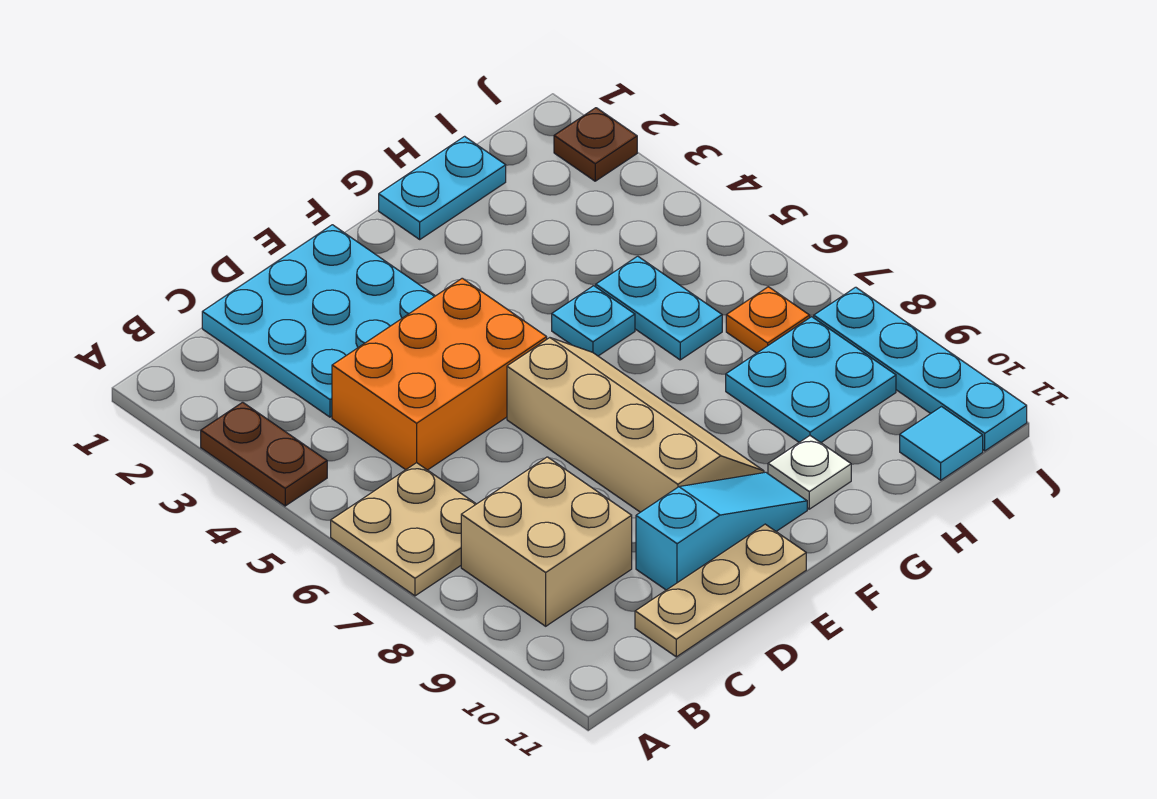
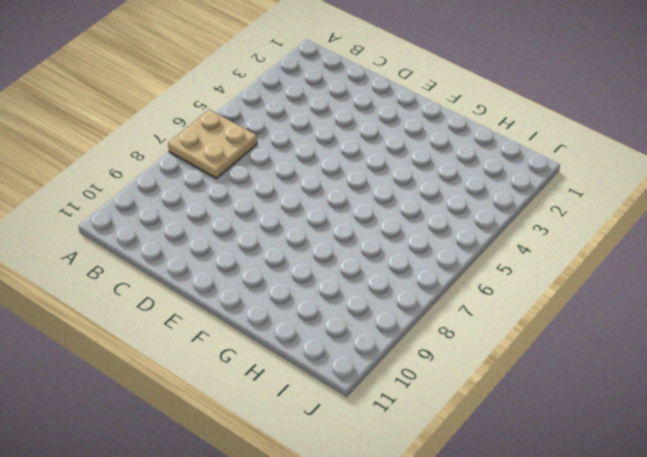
none -> brown plate A3:A4 level 1
none -> tan brick B8:C9 level 1
none -> cyan plate C1:E3 level 1

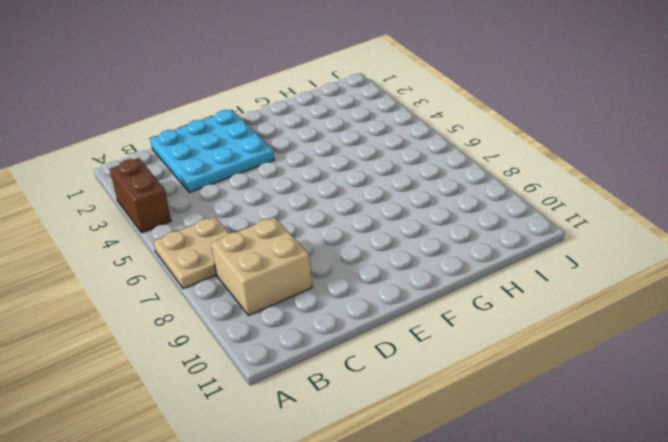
brown brick A3:A4 level 1 -> brown plate A3:A4 level 1
none -> orange brick C4:E5 level 1
none -> tan plate C11:E11 level 1
none -> cyan slope D10:F10 level 1 top D

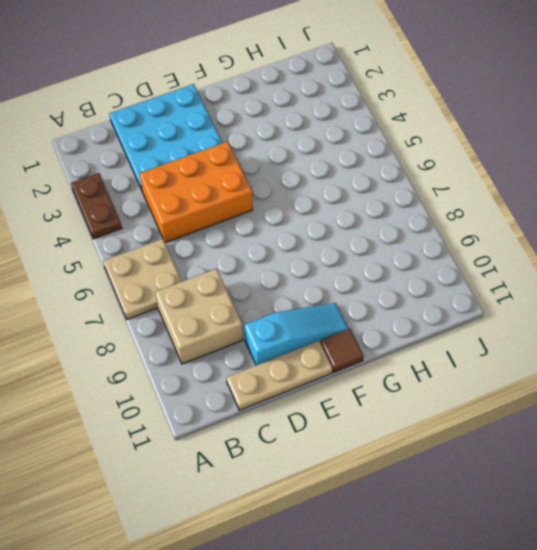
brown tile F11 level 1 -> none
none -> tan slope E6:F9 level 1 top E
none -> cyan plate G1:H1 level 1
none -> cyan plate G5 level 1

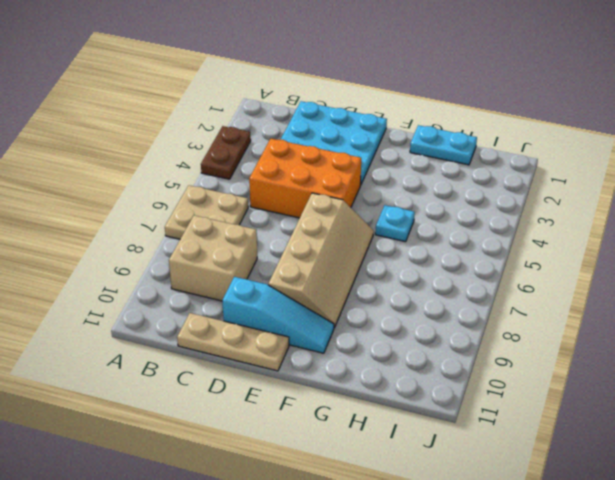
none -> white plate G10 level 1
none -> cyan plate H5:H6 level 1
none -> cyan plate H8:I9 level 1

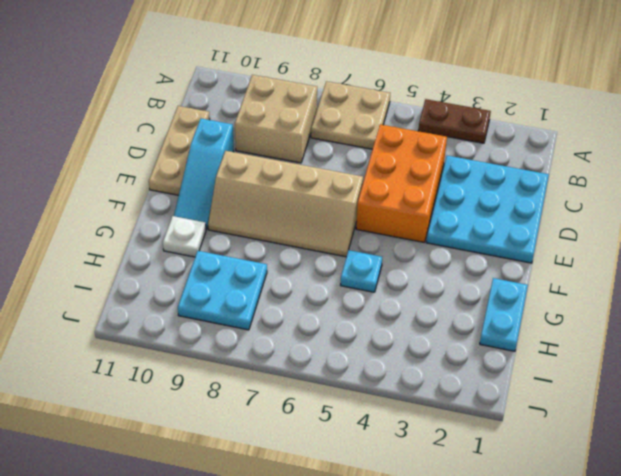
none -> cyan plate H5:H6 level 1
none -> orange plate I7 level 1
none -> cyan tile I11 level 1

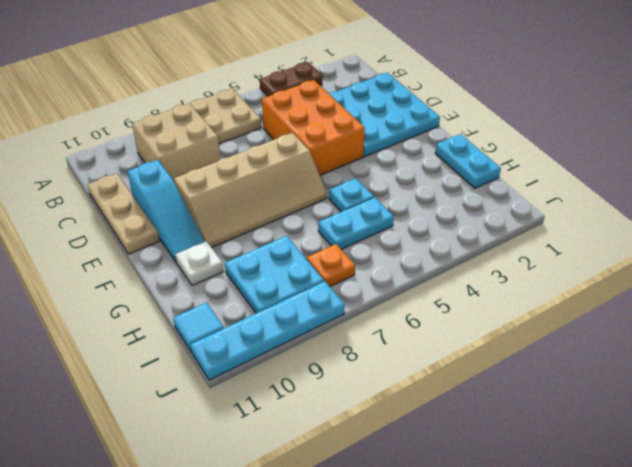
none -> brown plate J2 level 1

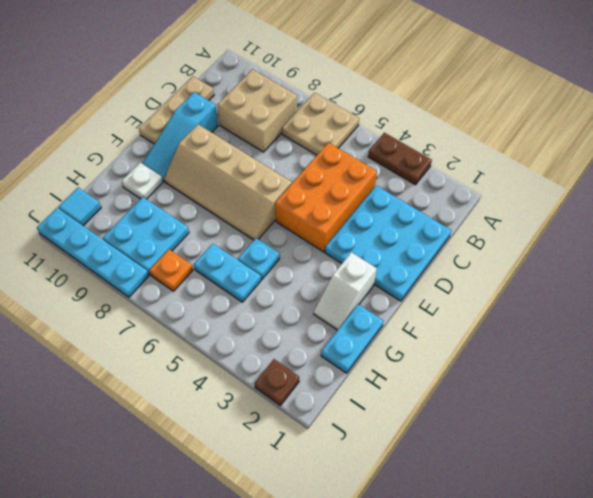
white slope F2:G2 level 1 top F -> none

